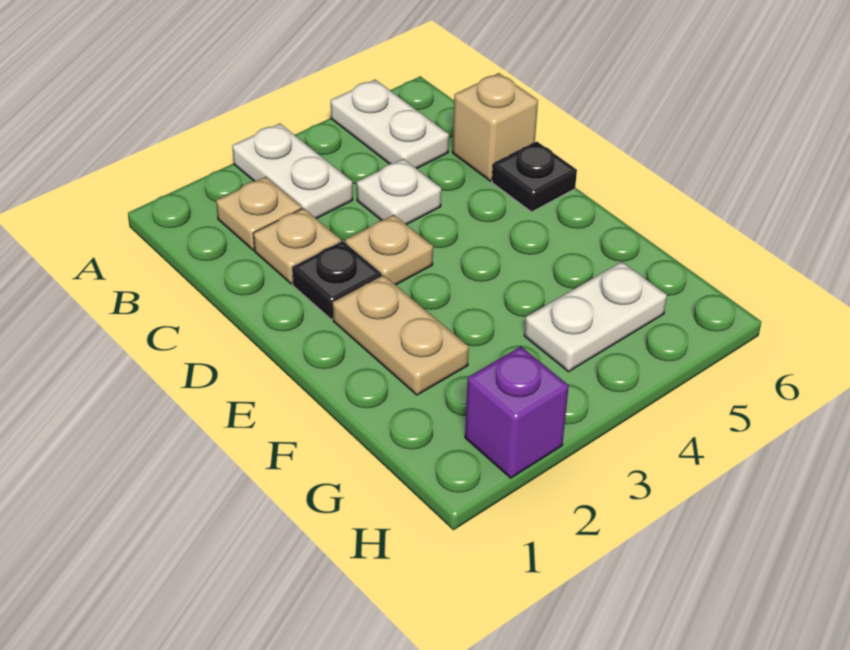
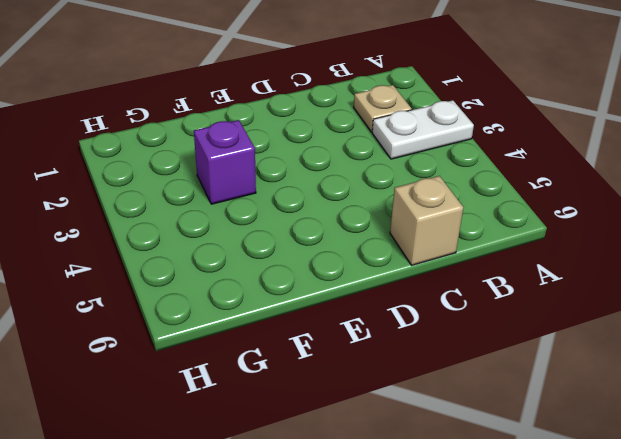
purple brick F3 level 1 -> purple brick H2 level 1
none -> white plate A5:B5 level 1
none -> tan plate C2 level 1
none -> white plate C4 level 1

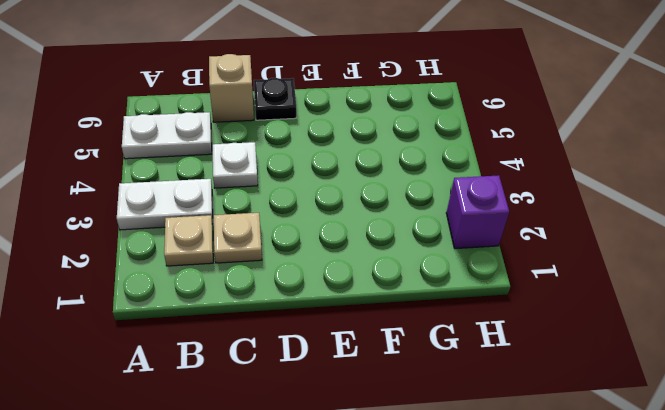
none -> black plate D2 level 1
none -> tan plate D3 level 1
none -> tan plate E2:F2 level 1

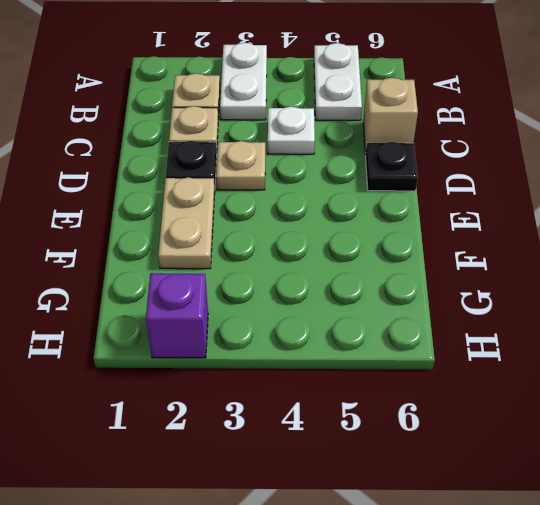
none -> white plate G4:G5 level 1

